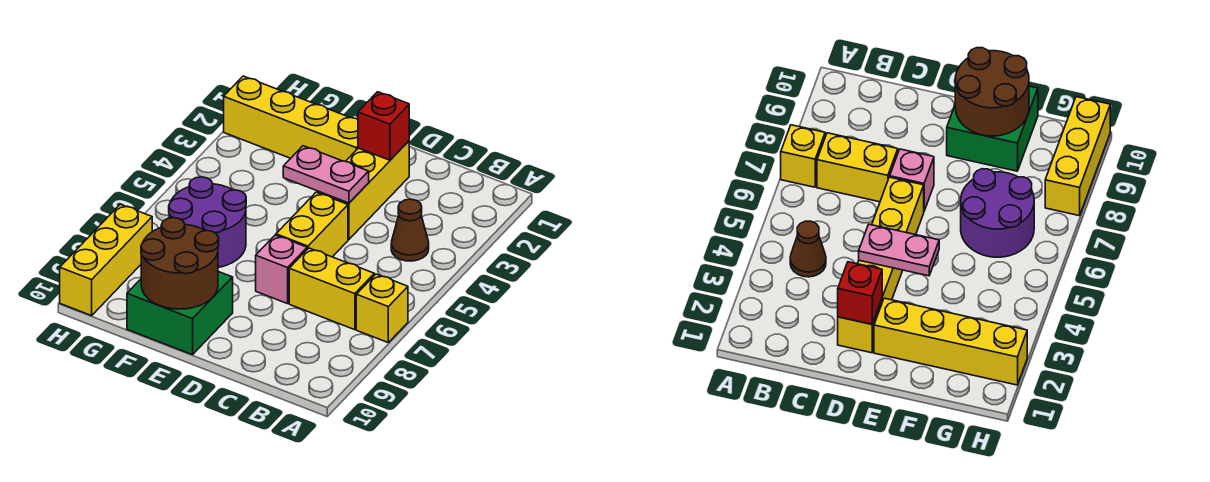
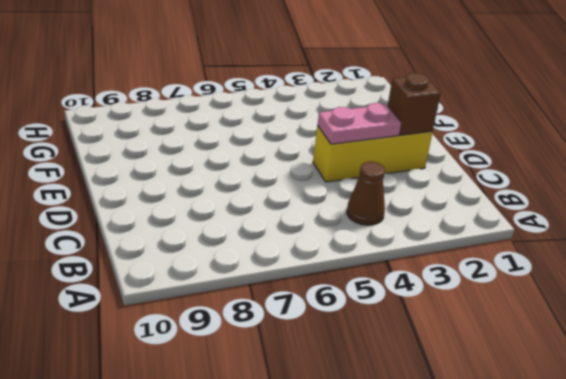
brown brick D2 level 2 -> red brick D2 level 2
pink plate D3:D4 level 2 -> pink plate D4:E4 level 2
none -> yellow brick A7 level 1
none -> yellow brick B7:C7 level 1
none -> yellow brick D5:D6 level 1

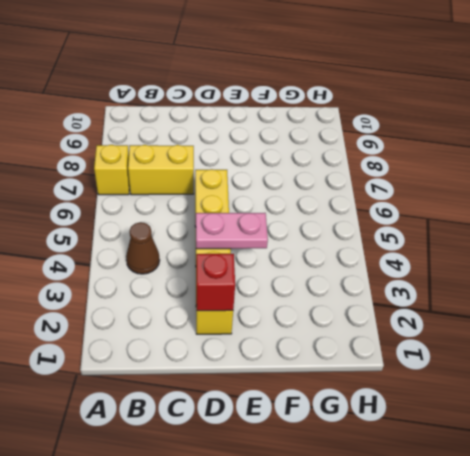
none -> pink brick D7 level 1
none -> yellow brick E2:H2 level 1
none -> green brick E9:F10 level 1

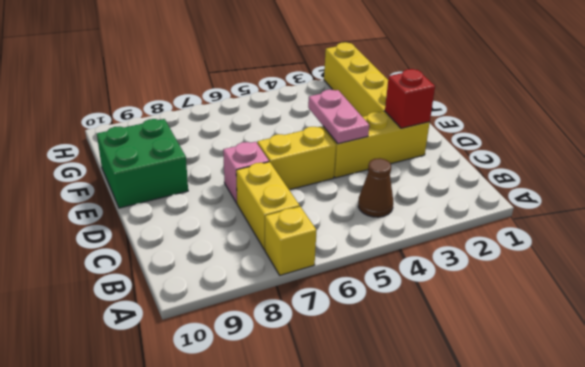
none -> purple round brick F6:G7 level 1
none -> yellow brick H8:H10 level 1
none -> brown round brick E9:F10 level 2

